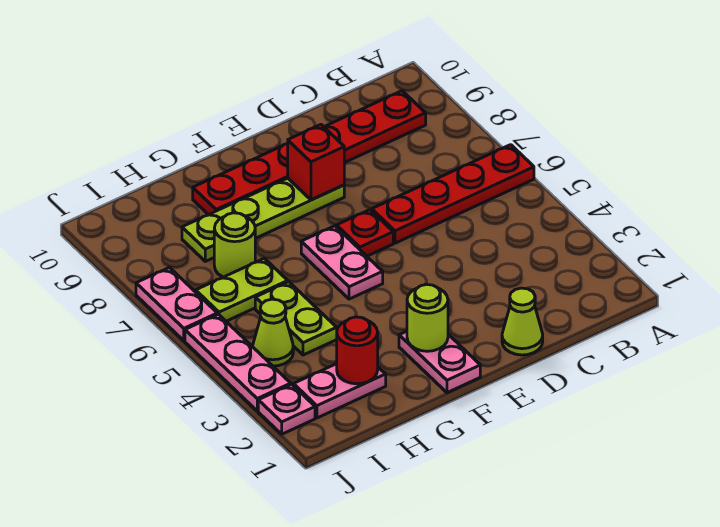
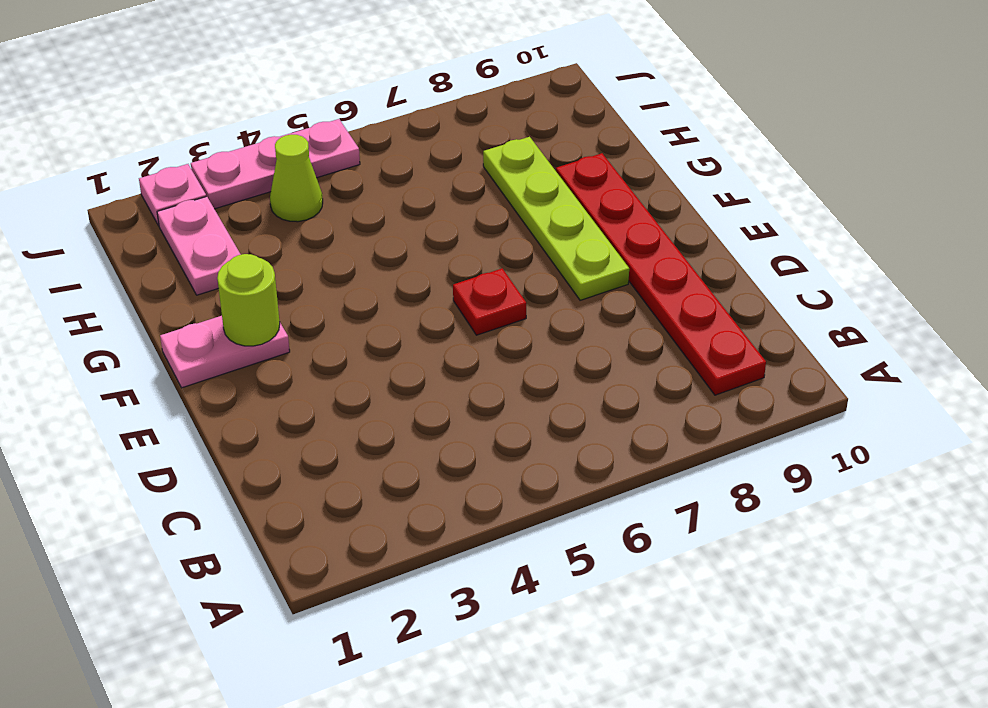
none -> red plate A6:D6 level 1
none -> lime cone D1 level 1
none -> pink plate F5:F6 level 1

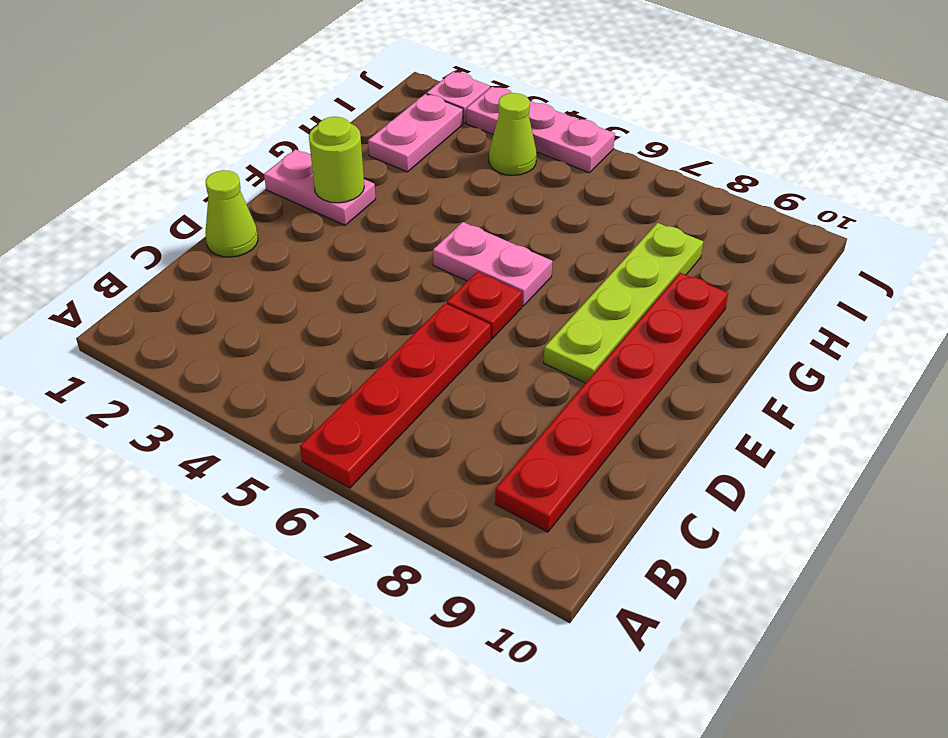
none -> lime plate H4:H5 level 1
none -> lime plate H6:I6 level 1
none -> lime round brick H7 level 1

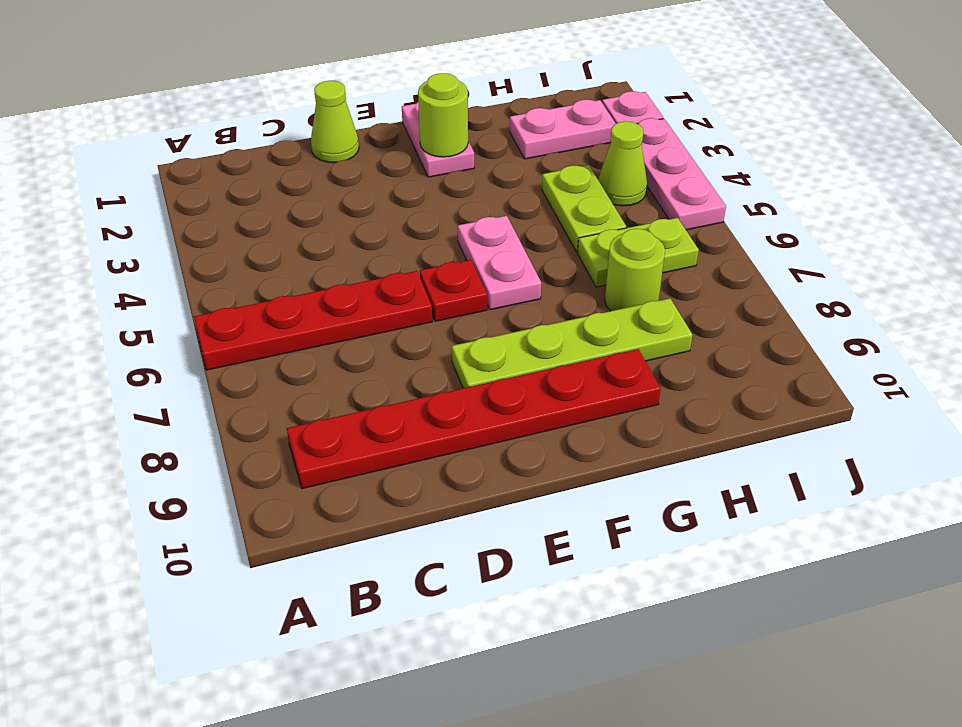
none -> pink plate J6:J7 level 1
none -> red brick E8 level 2
none -> red round brick H2 level 2

